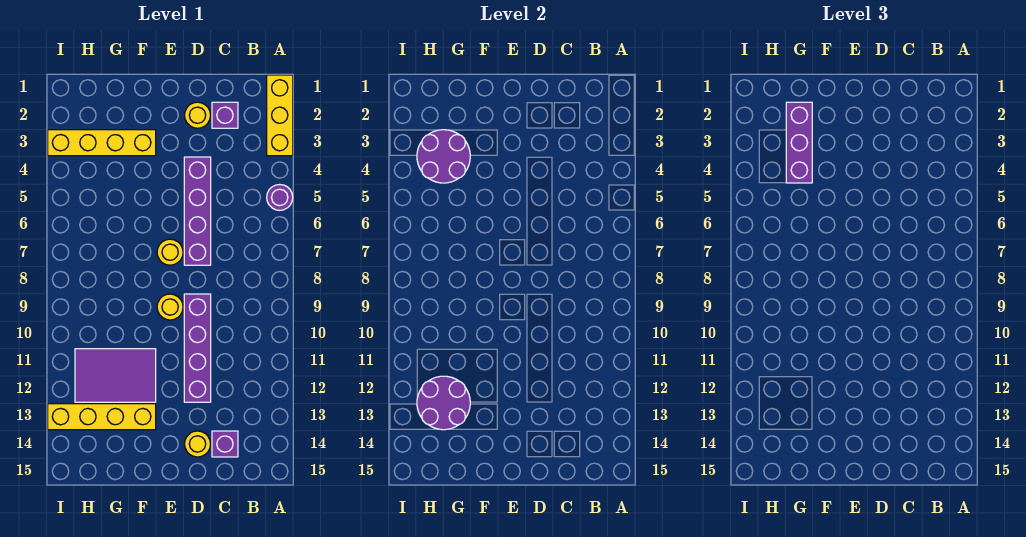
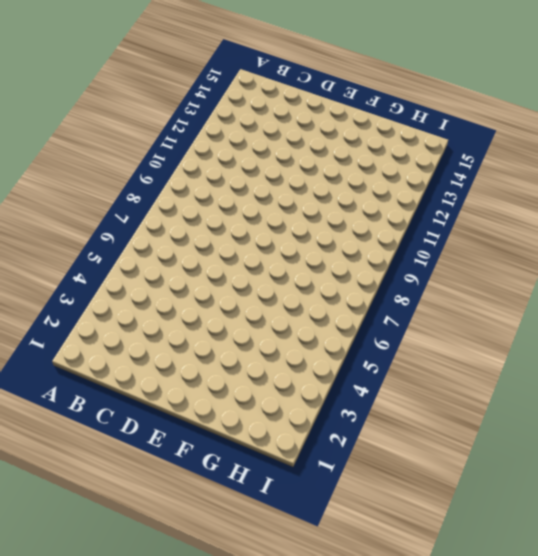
none -> yellow brick A1:A3 level 1
none -> purple round brick A5 level 1
none -> purple brick C2 level 1

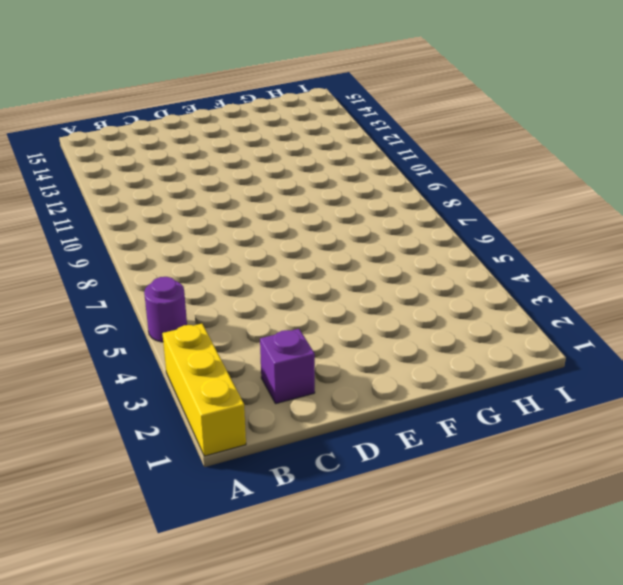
none -> purple brick C14 level 1
none -> yellow round brick D2 level 1
none -> purple brick D4:D7 level 1

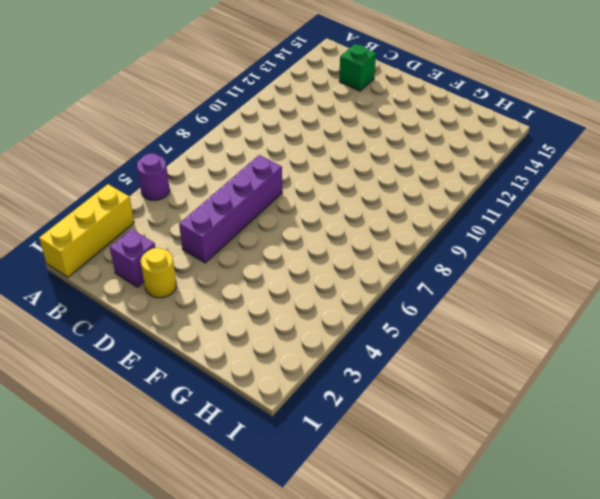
green brick C14 level 1 -> purple brick C14 level 1
none -> purple brick D9:D12 level 1
none -> yellow round brick D14 level 1
none -> yellow round brick E7 level 1

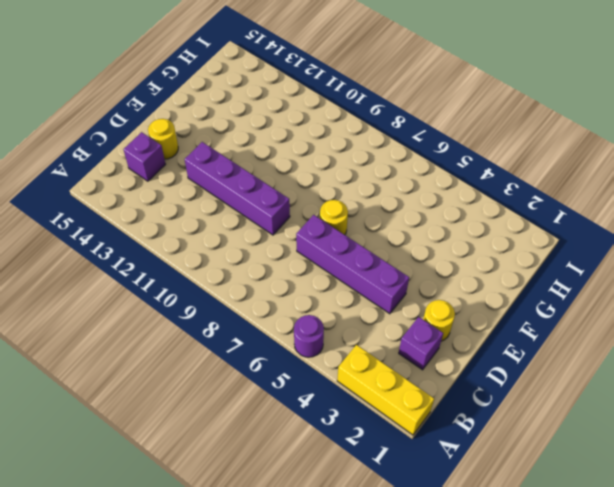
none -> yellow round brick E9 level 1
none -> yellow brick F3:I3 level 1
none -> purple tile F11:H12 level 1

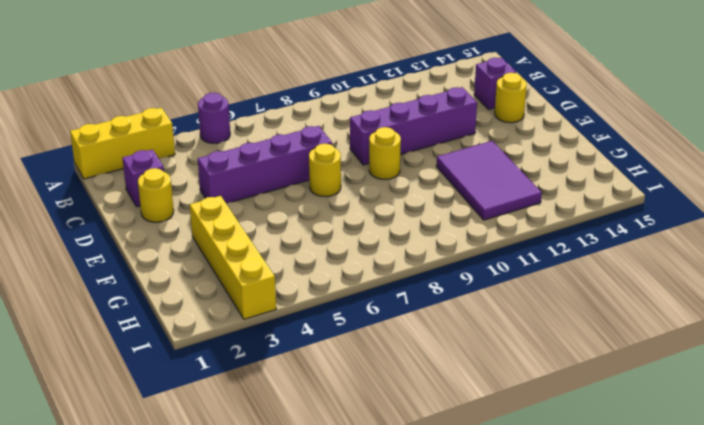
none -> yellow brick F13:I13 level 1
none -> purple round brick G3:H4 level 2
none -> purple round brick G12:H13 level 2

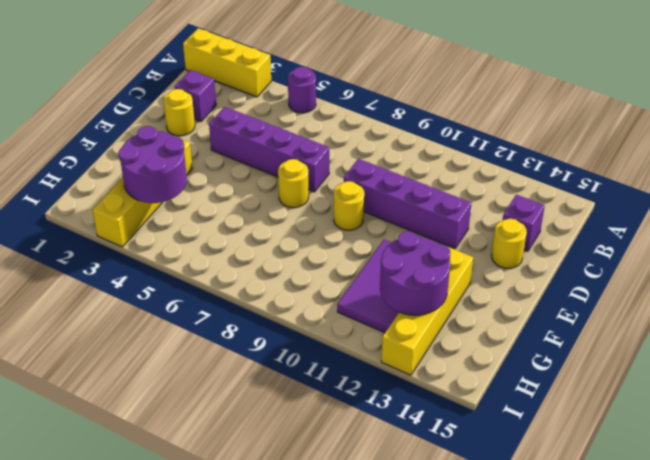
none -> purple brick G2:G4 level 3

